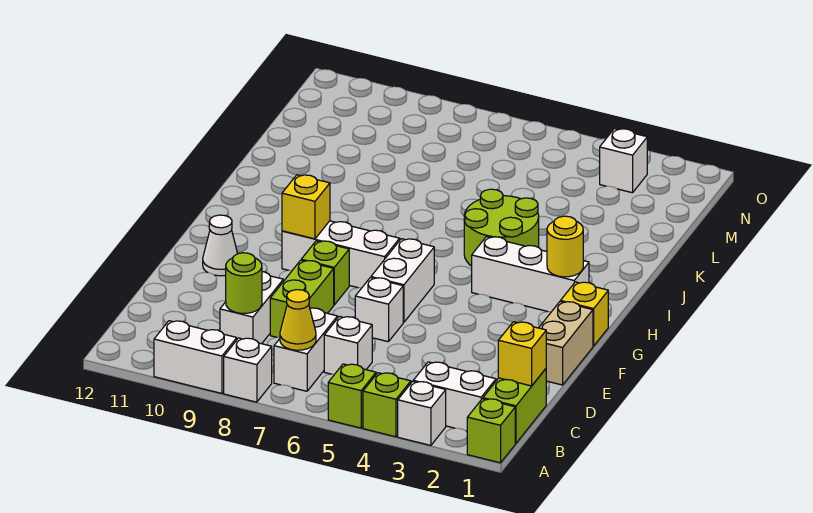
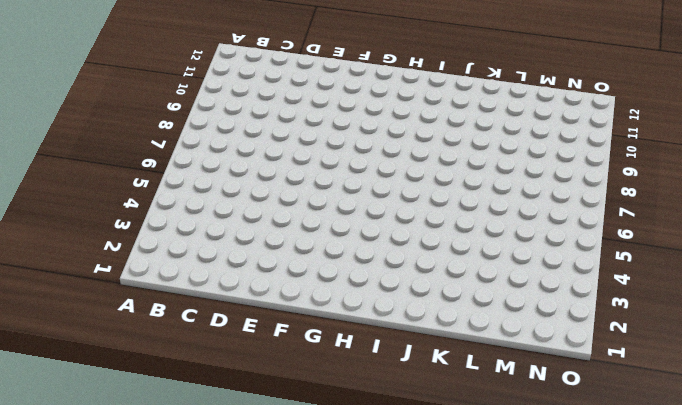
none -> lime brick A1 level 1
none -> white brick A3 level 1
none -> lime brick A4 level 1

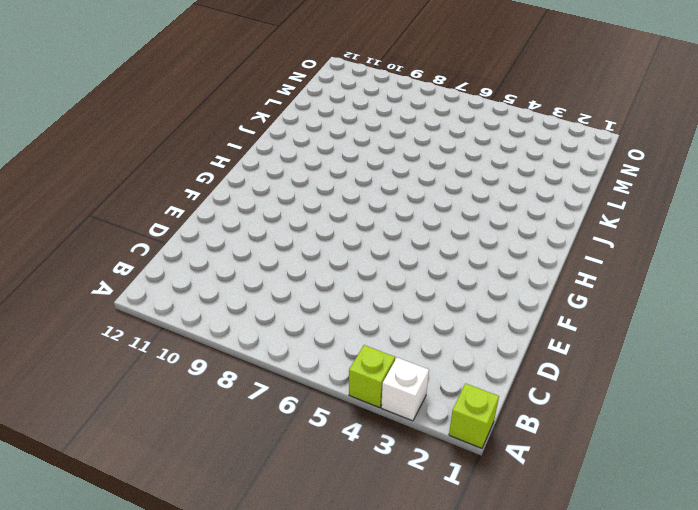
none -> lime brick A5 level 1
none -> white brick A8 level 1
none -> white brick A9:A10 level 1

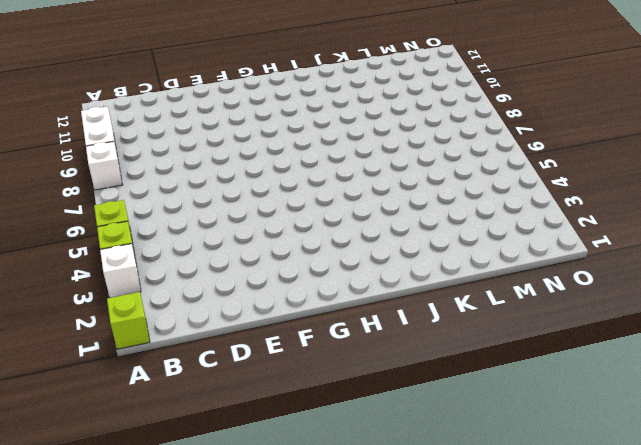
none -> lime brick B1:C1 level 1
none -> white brick B2:B3 level 1
none -> white brick B7:C7 level 1

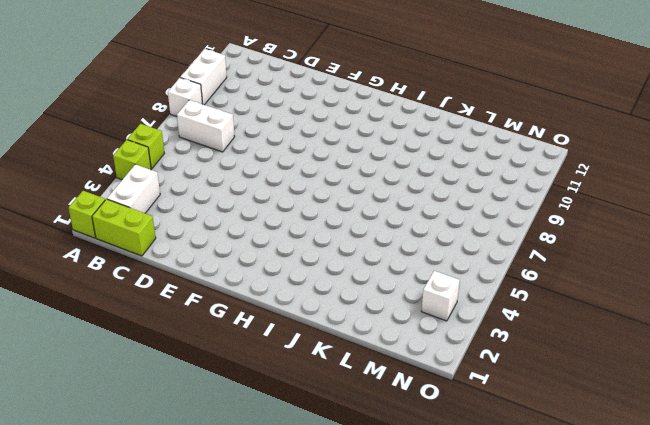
none -> white brick A3 level 1
none -> white brick C6 level 1
none -> white brick C9:D9 level 1

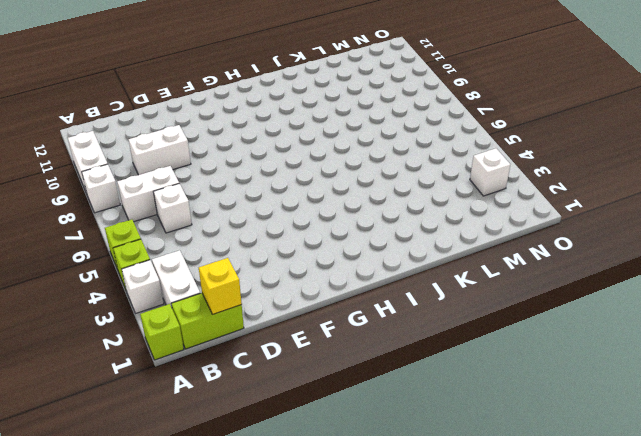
none -> lime brick D8:E8 level 1
none -> tan brick E1:F1 level 1
none -> white brick E6 level 1

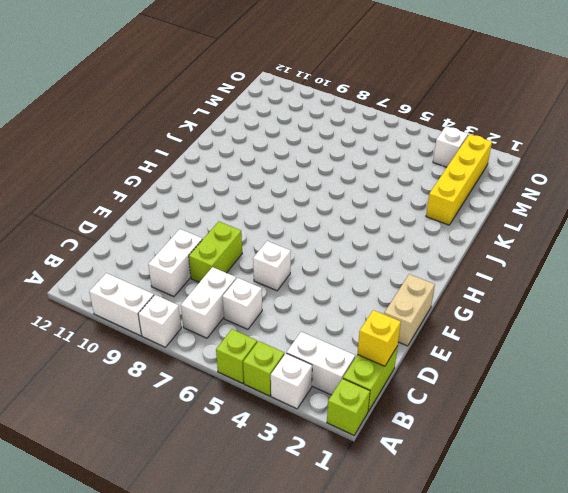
yellow brick K2:N2 level 1 -> none
none -> white brick F6:G6 level 1
none -> lime brick F8 level 1
none -> white cone F11 level 1

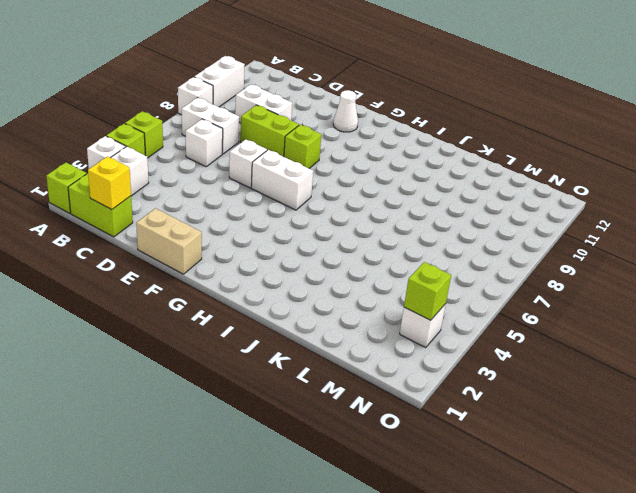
lime brick N3 level 2 -> none
none -> yellow brick G1 level 1
none -> white brick G7:G9 level 1
none -> white brick H2:H4 level 1

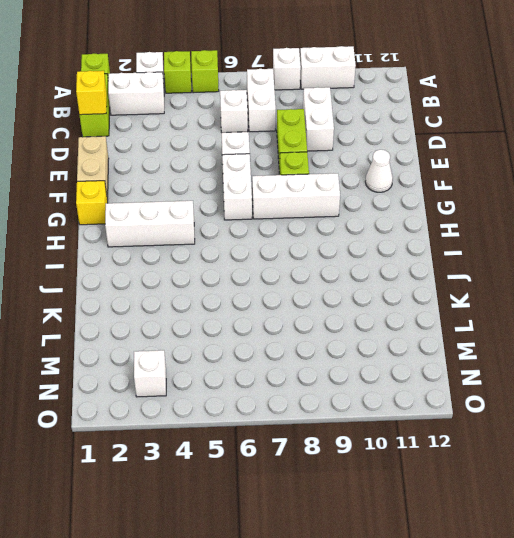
none -> lime round brick I4:J5 level 1
none -> yellow cone B7 level 2
none -> lime round brick C9 level 2

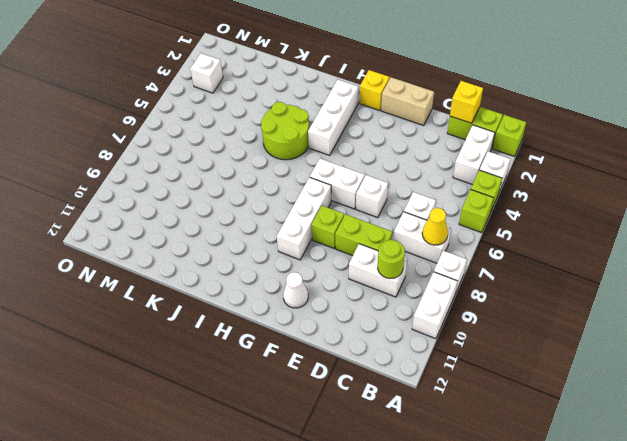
none -> yellow brick G9 level 2
none -> yellow round brick H2 level 2

